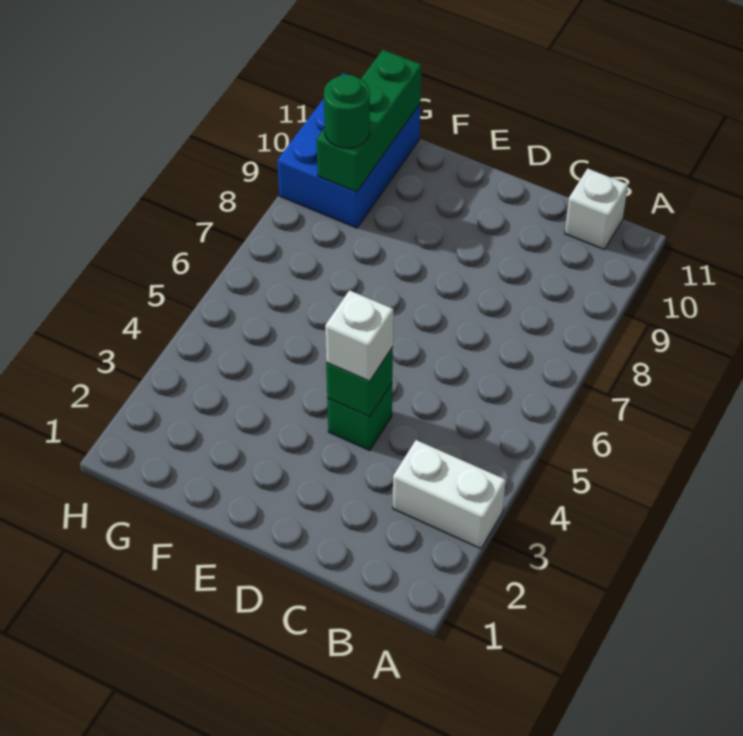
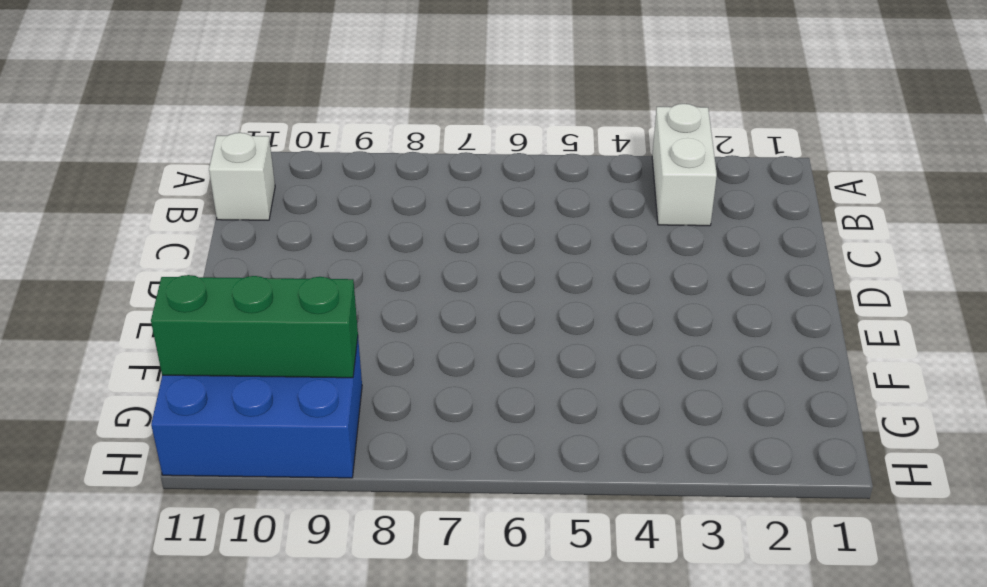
none -> green brick D4 level 1
none -> green brick D4 level 2

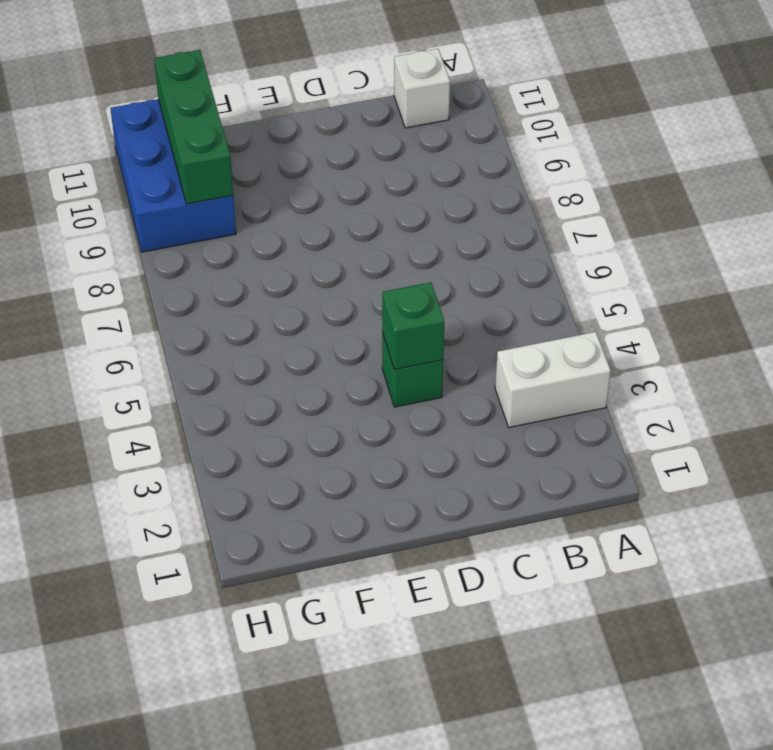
none -> white brick D4 level 3
none -> green round brick G9 level 3

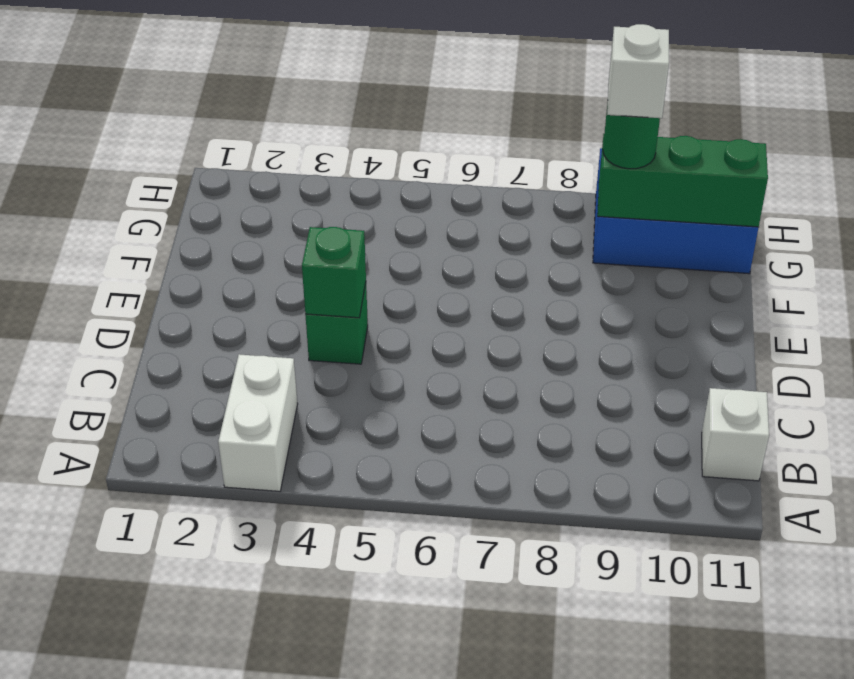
white brick G9 level 4 -> white brick D4 level 3

